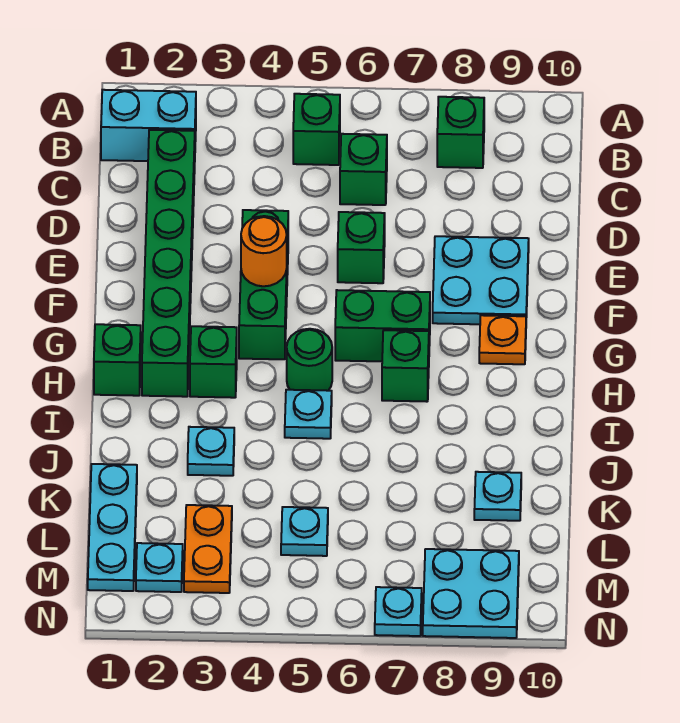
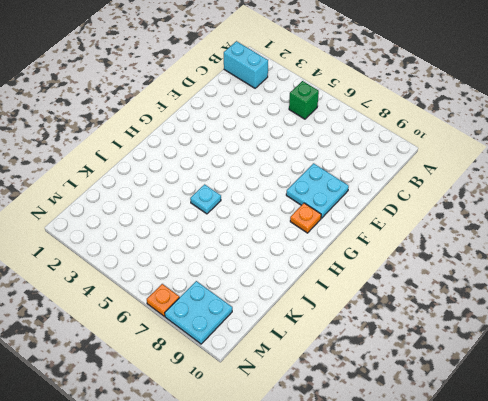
orange plate N7 level 1 -> cyan plate N7 level 1
none -> green brick B8 level 1
none -> green brick C2:H2 level 1
none -> green brick C6 level 1

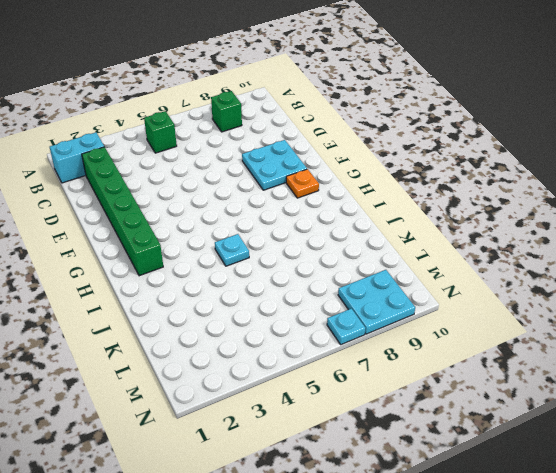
none -> green brick C6 level 1
none -> green brick E4:G4 level 1
none -> green brick E6 level 1

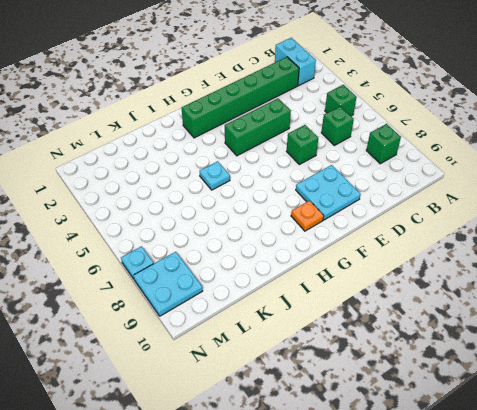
none -> green brick G6:G7 level 1
none -> green brick H1 level 1
none -> green brick H3 level 1

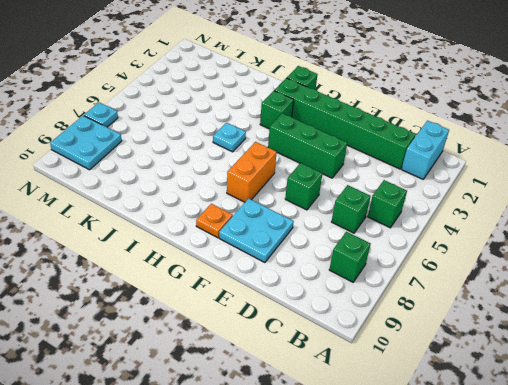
orange brick G6:G7 level 1 -> green brick G6:G7 level 1
none -> green round brick H5 level 1
none -> green brick H7 level 1
none -> cyan plate J3 level 1

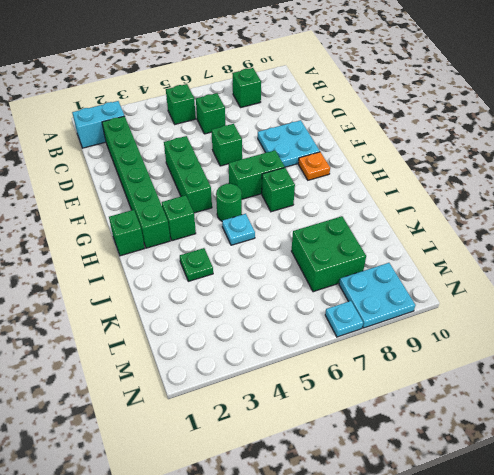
green plate J3 level 1 -> cyan plate J3 level 1
green brick K7:L8 level 1 -> none
none -> cyan plate K1:M1 level 1
none -> cyan plate K9 level 1
none -> orange plate L3:M3 level 1

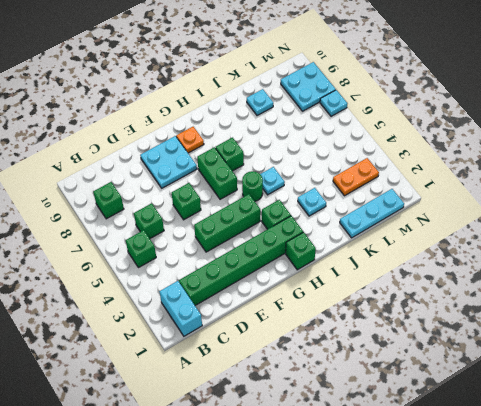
none -> cyan plate L5 level 1
none -> cyan plate M2 level 1
none -> orange round brick F4 level 2

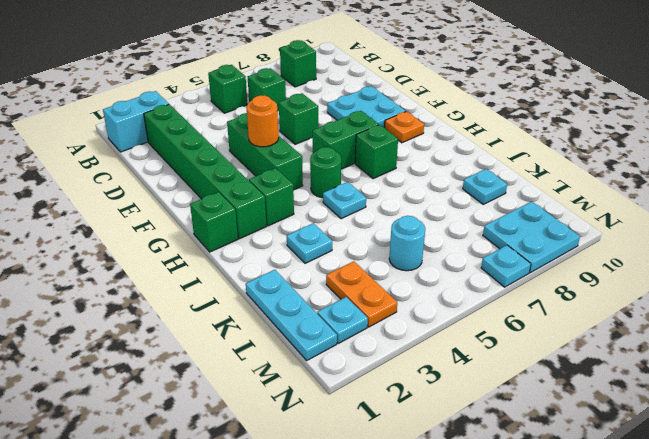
cyan round brick L5 level 1 -> cyan plate L5 level 1

